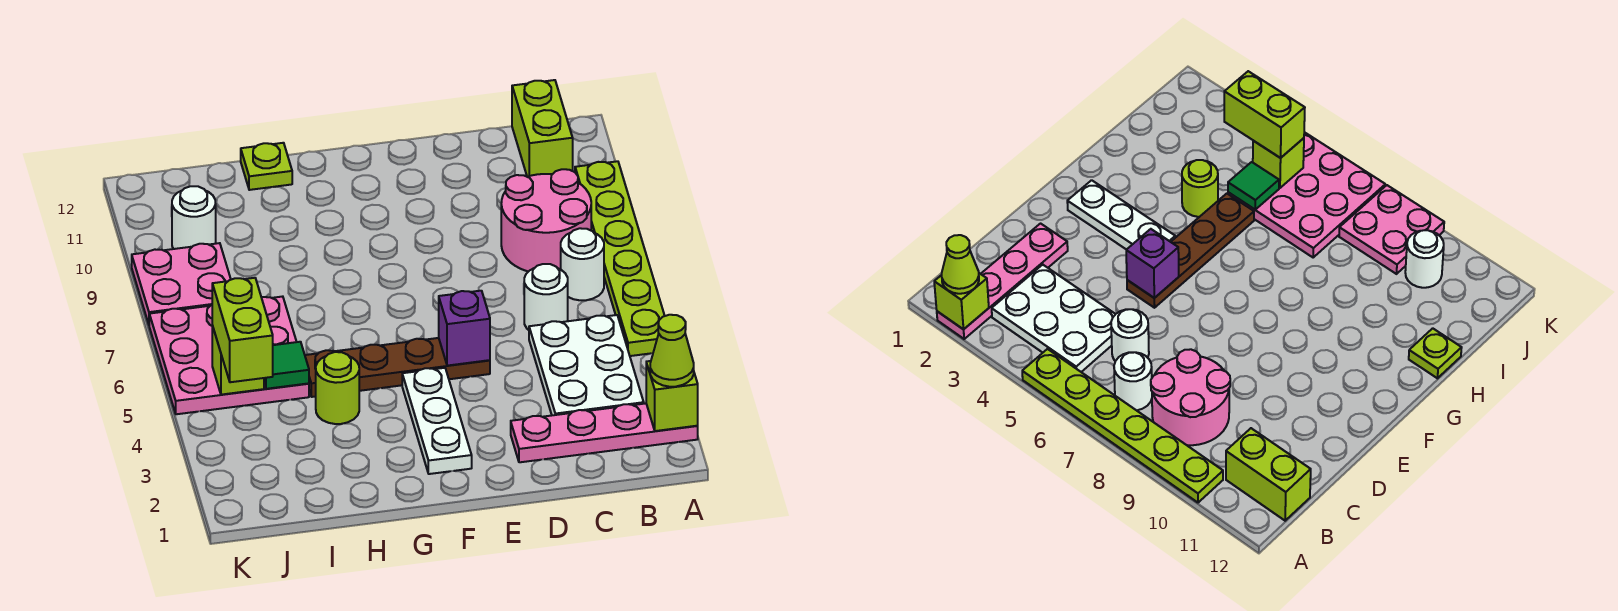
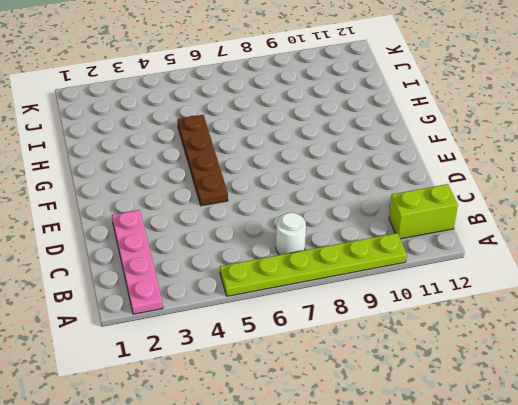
none -> white plate B3:C5 level 1
none -> pink round brick B8:C9 level 1
none -> white round brick C6 level 1

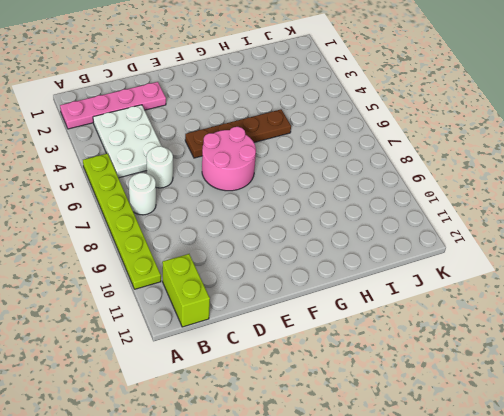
pink round brick E6:F7 level 1 -> pink round brick B8:C9 level 1
none -> white plate F2:F4 level 1
none -> lime round brick H4 level 1
none -> lime plate H12 level 1

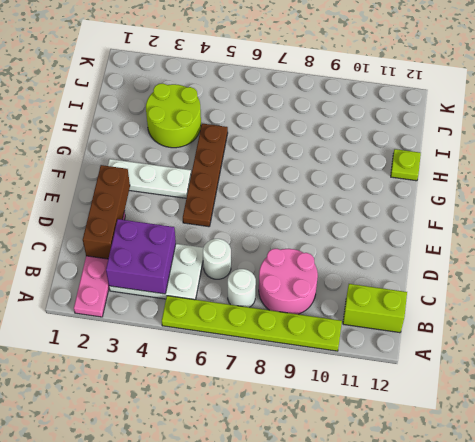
purple brick B3:C4 level 2 -> none
brown brick C2:E2 level 2 -> none
lime round brick H3:I4 level 1 -> lime round brick H4 level 1
none -> pink plate I5:K7 level 1
none -> pink plate J8:K9 level 1
none -> white round brick J10 level 1

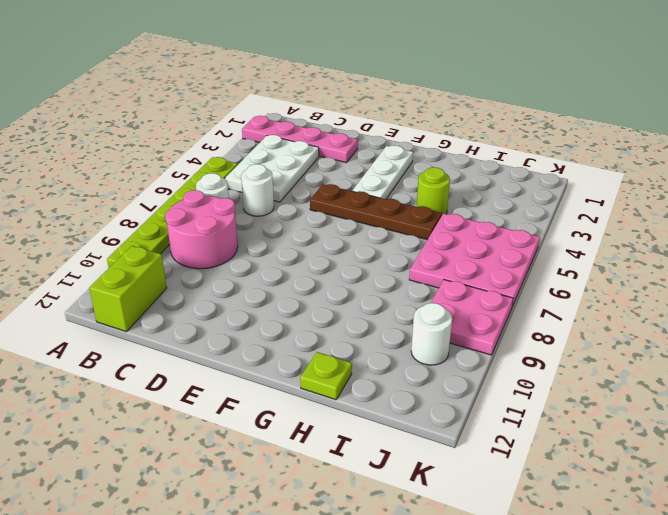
none -> lime brick A2 level 2
none -> purple brick E5 level 2
none -> green tile I5 level 2

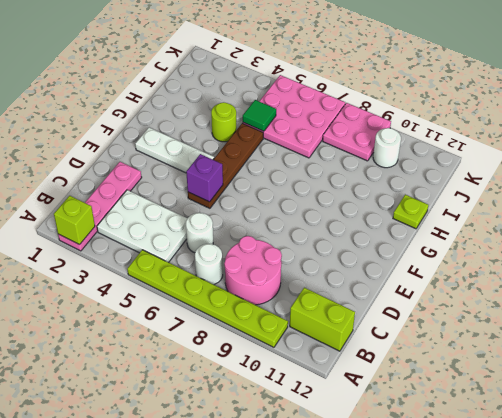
none -> lime brick J5 level 2
none -> lime cone A2 level 3
none -> lime brick J4:J5 level 3

